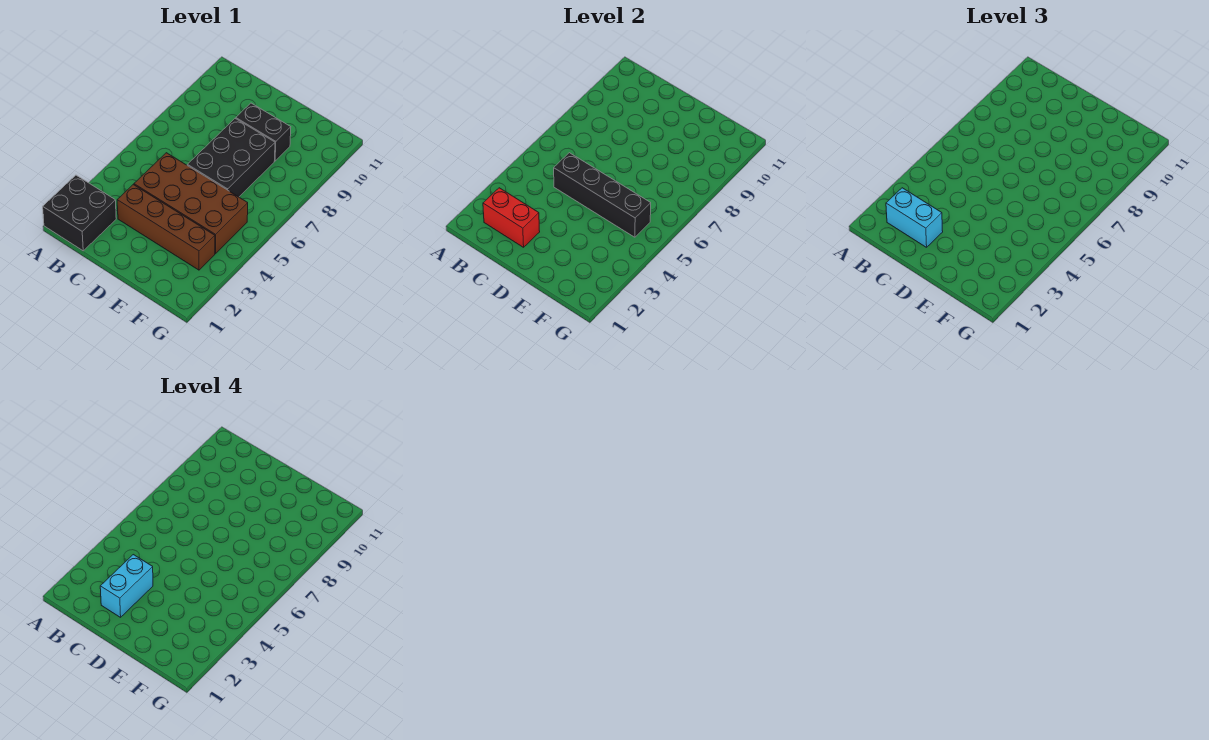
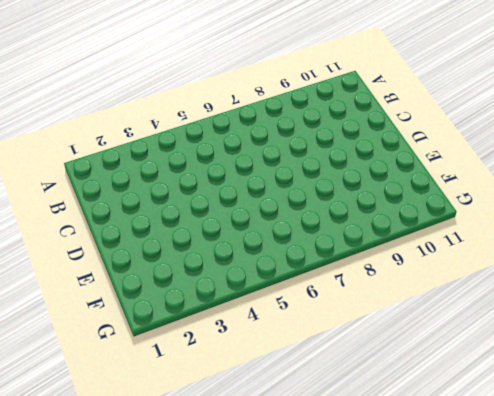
none -> black brick A1:B2 level 1
none -> brown brick C3:F3 level 1

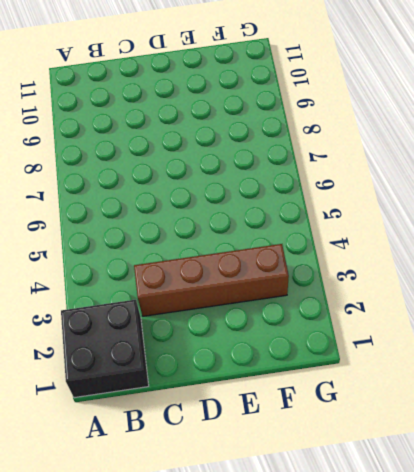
none -> brown brick C4:F5 level 1
none -> black brick D6:E8 level 1

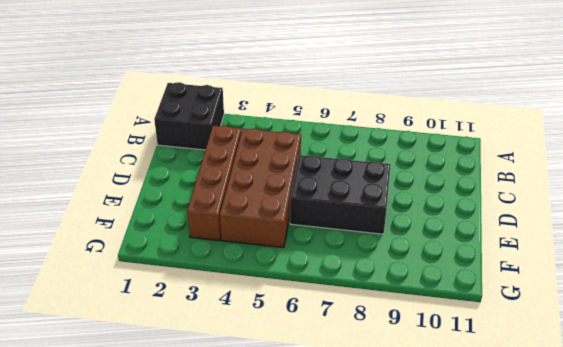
none -> black brick D9:E9 level 1
none -> red brick B2:C2 level 2

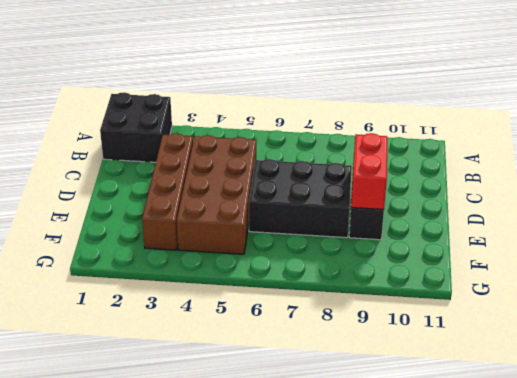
red brick D9:E9 level 2 -> red brick B2:C2 level 2
none -> black brick C5:F5 level 2
none -> cyan brick B2:C2 level 3

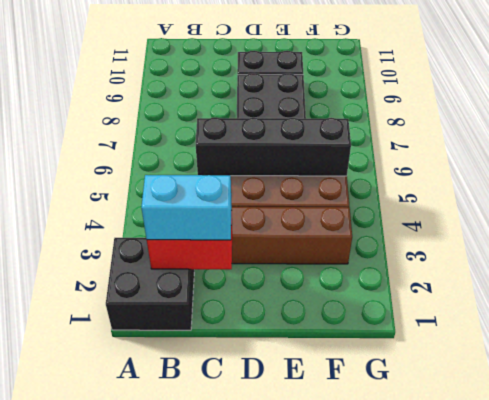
none -> cyan brick C2:C3 level 4

